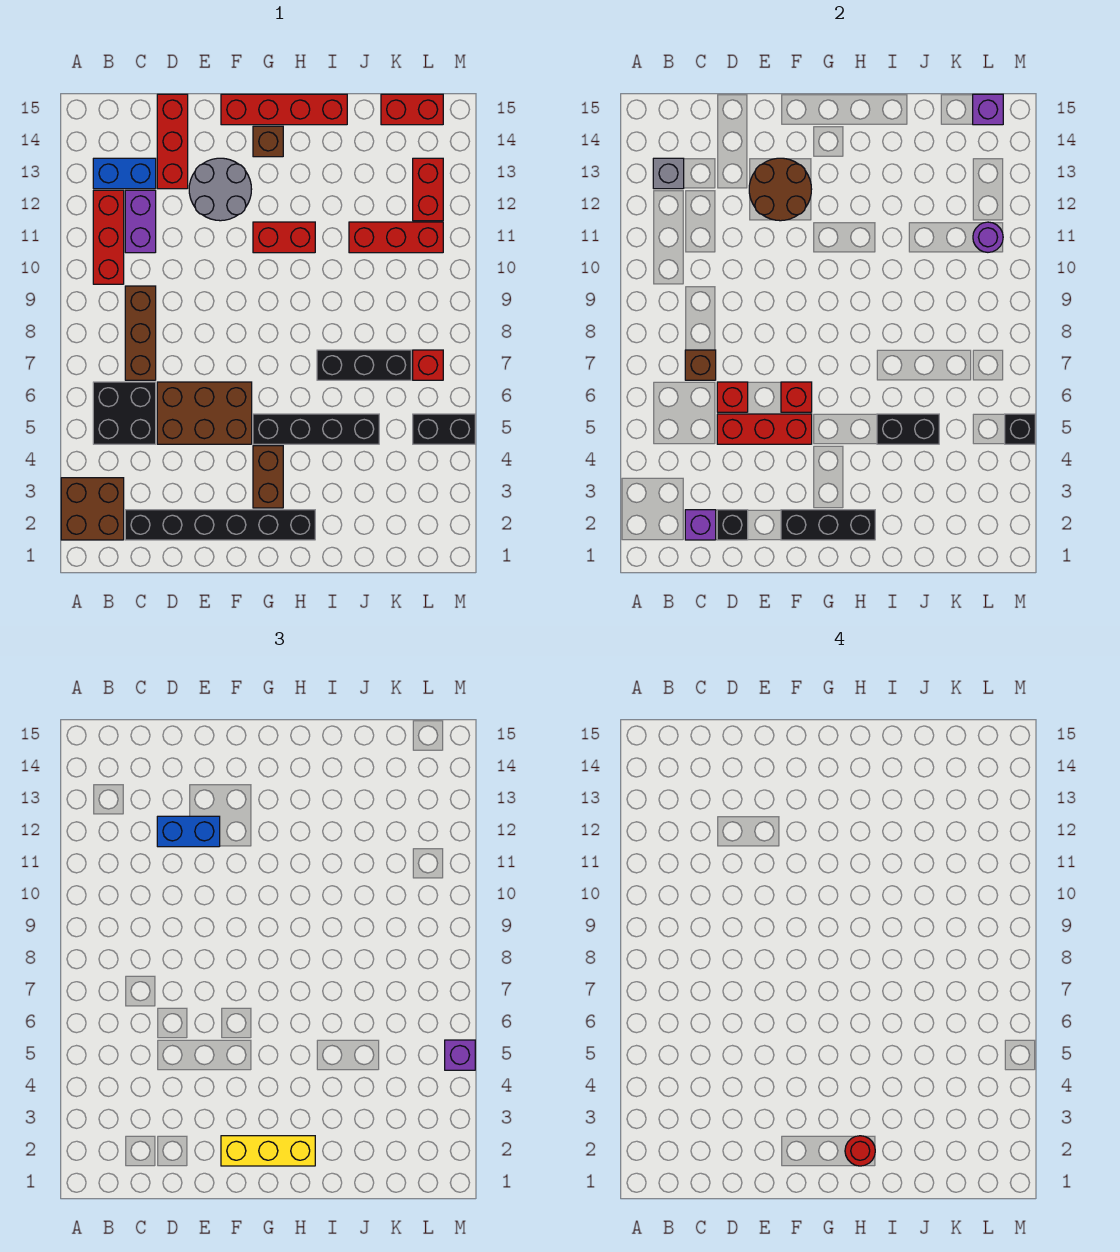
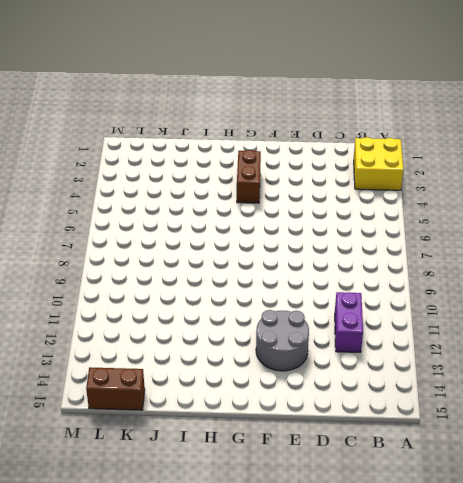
yellow brick A2:B3 level 1 -> brown brick A2:B3 level 1
brown brick K15:L15 level 1 -> red brick K15:L15 level 1
none -> black brick B5:C6 level 1
none -> red brick B10:B12 level 1
none -> blue brick B13:C13 level 1
none -> black brick C2:H2 level 1

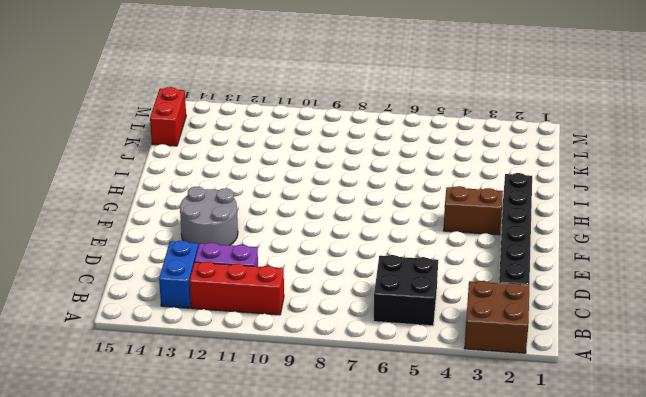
none -> brown brick C7:C9 level 1
none -> brown brick D5:F6 level 1
none -> red brick D13:D15 level 1
none -> red brick F15:I15 level 1

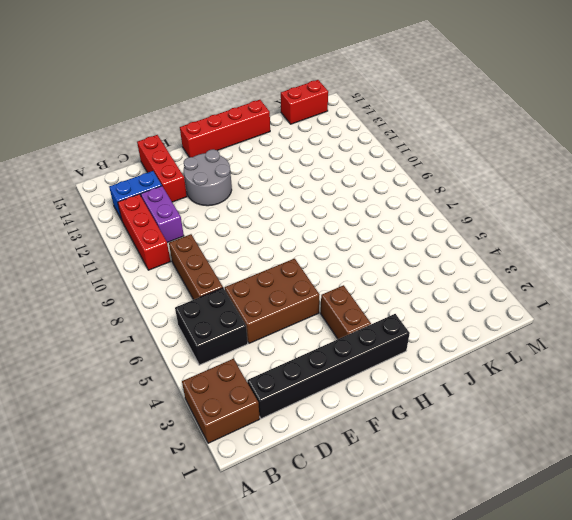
none -> black brick G5:J5 level 1
none -> red brick G11:H11 level 1
none -> brown brick G14 level 1
none -> black brick I7:K7 level 1

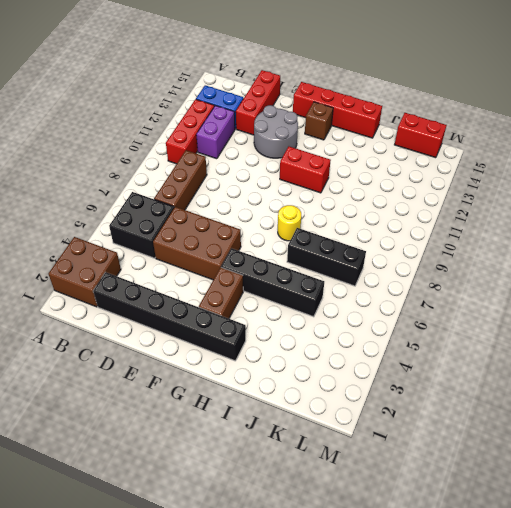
yellow round brick H8 level 1 -> none
none -> red brick J11:L11 level 1
none -> black brick L5:M5 level 1
none -> red brick L7 level 1
none -> red brick L12:L13 level 1

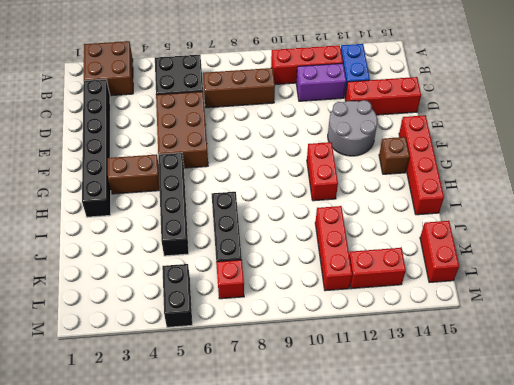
none -> grey brick B13 level 2
none -> purple brick C2 level 2
none -> brown brick C7 level 2
none -> black brick D2 level 2

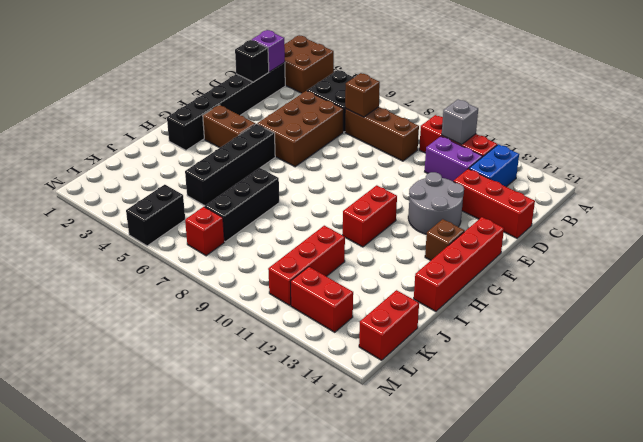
grey brick B11 level 2 -> grey brick B13 level 2
none -> red brick D5:F5 level 2
none -> red brick D6 level 2
none -> brown round brick E12:F13 level 2
none -> black brick F2:H2 level 2

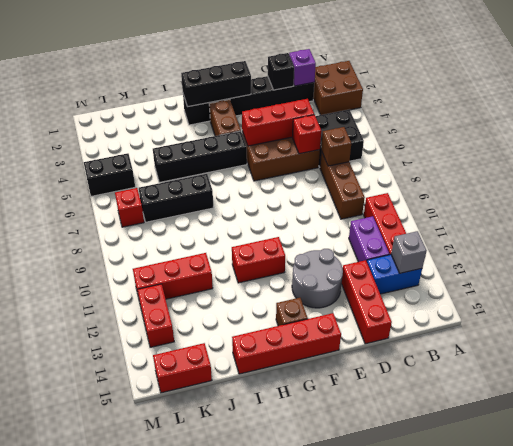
none -> brown round brick E12:F13 level 2
none -> red brick F6 level 2
none -> black brick I5:J5 level 2
none -> purple round brick L11 level 2

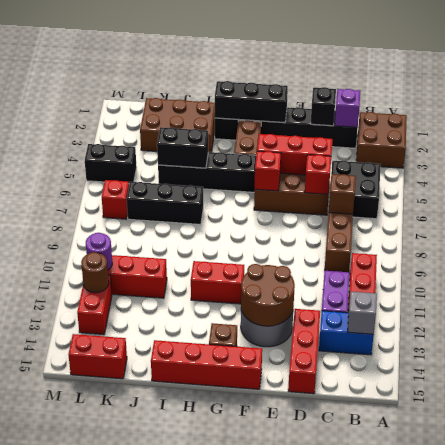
brown brick I2:K3 level 1 -> none
brown round brick L12 level 2 -> none
none -> purple brick L15 level 2
none -> black brick M5 level 2
none -> blue brick D12:E12 level 3
none -> yellow brick F2:H2 level 3

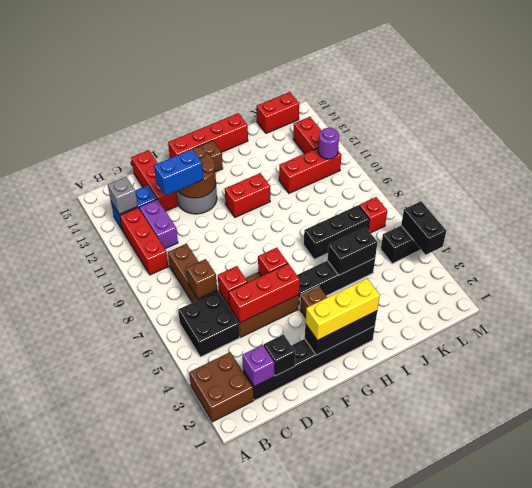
black brick M4:M5 level 2 -> black brick M5 level 2
none -> purple brick L15 level 2
none -> purple brick M5 level 3
none -> red round brick H2 level 4

